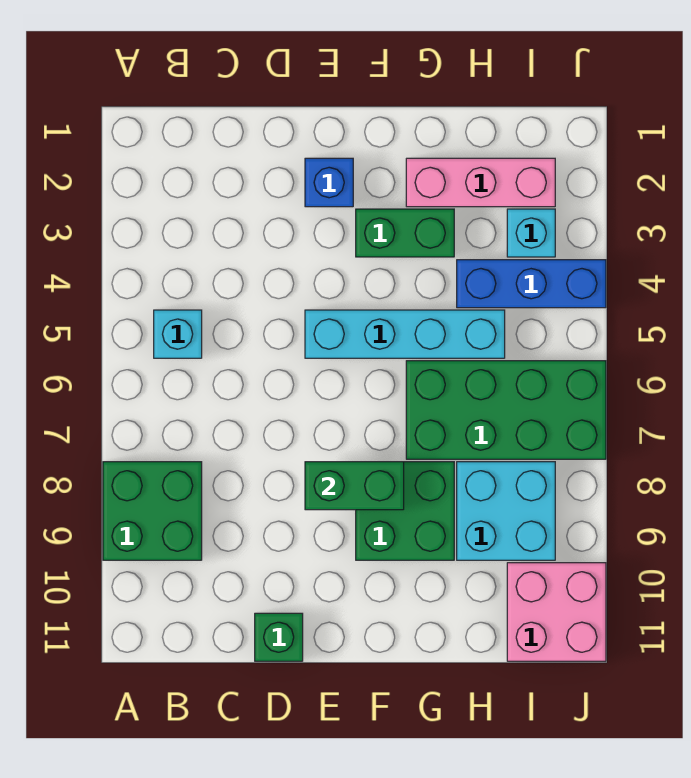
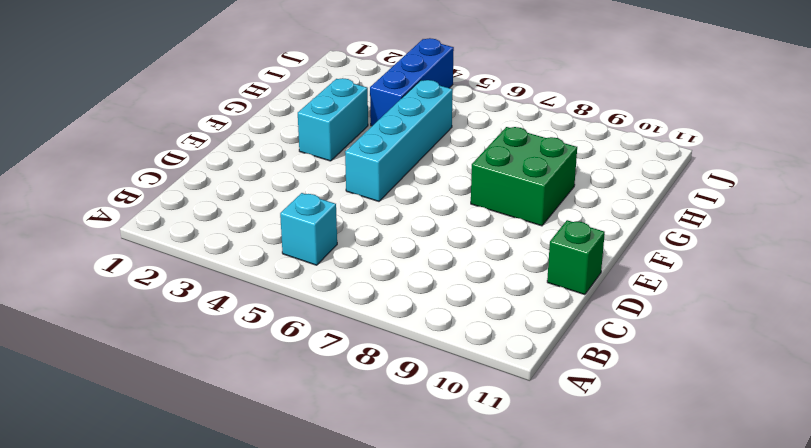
cyan brick F3:G3 level 1 -> green brick F3:G3 level 1
none -> green brick A8:B9 level 1
none -> blue brick E2 level 1
none -> pink brick G2:I2 level 1

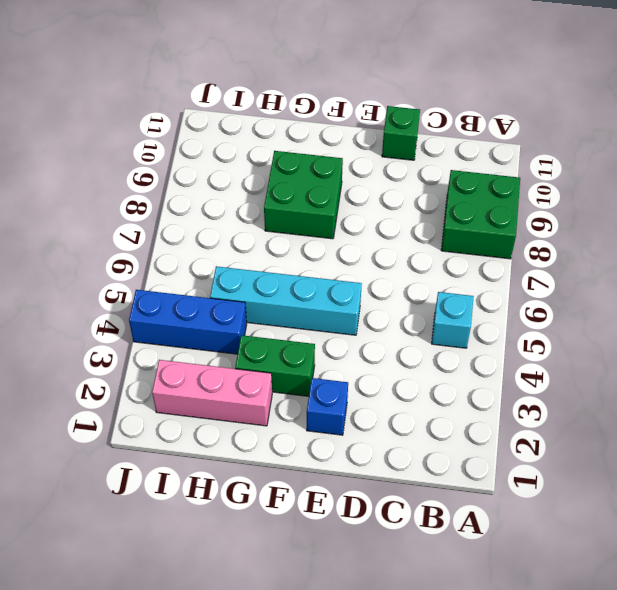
none -> green brick G6:J7 level 1
none -> cyan brick H8:I9 level 1
none -> cyan brick I3 level 1

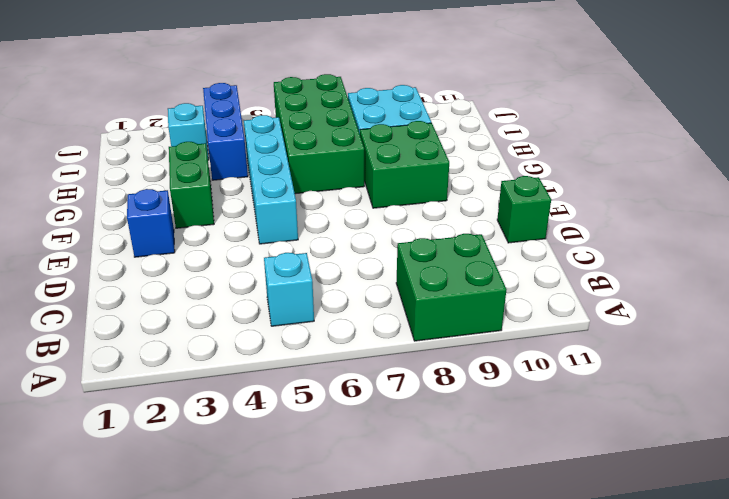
none -> pink brick G2:I2 level 1
none -> pink brick I10:J11 level 1
none -> green brick E8:F8 level 2

